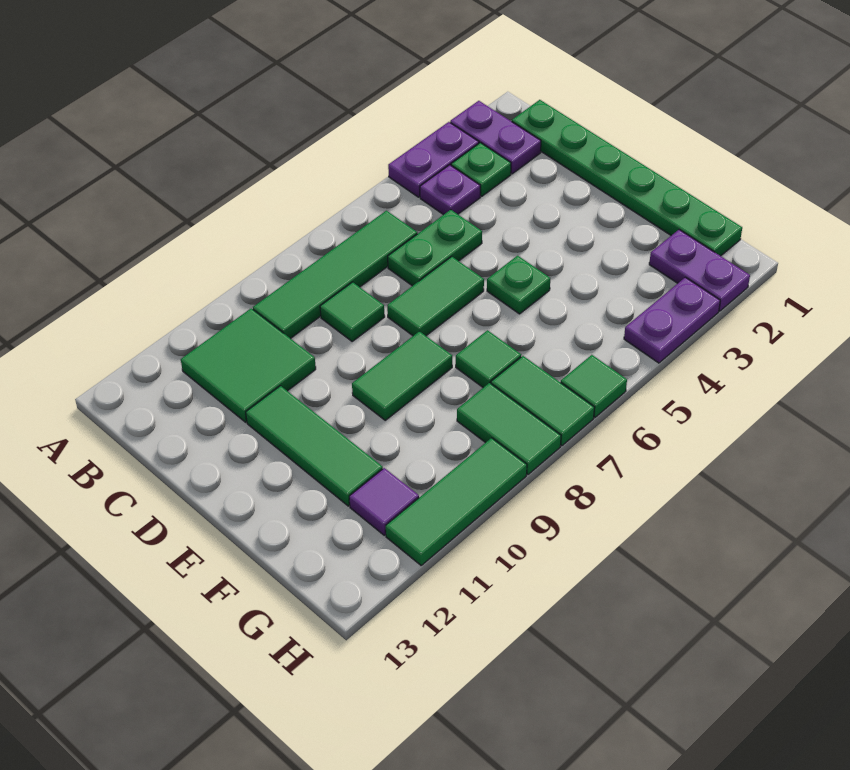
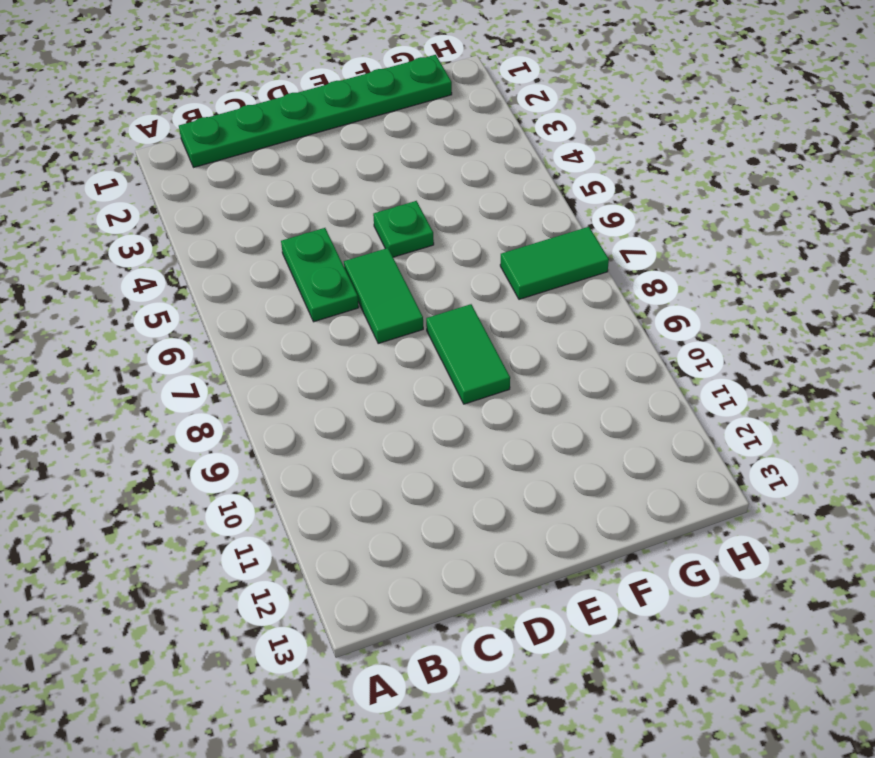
none -> purple plate A2:B2 level 1
none -> purple plate A3:A4 level 1
none -> green plate B3 level 1

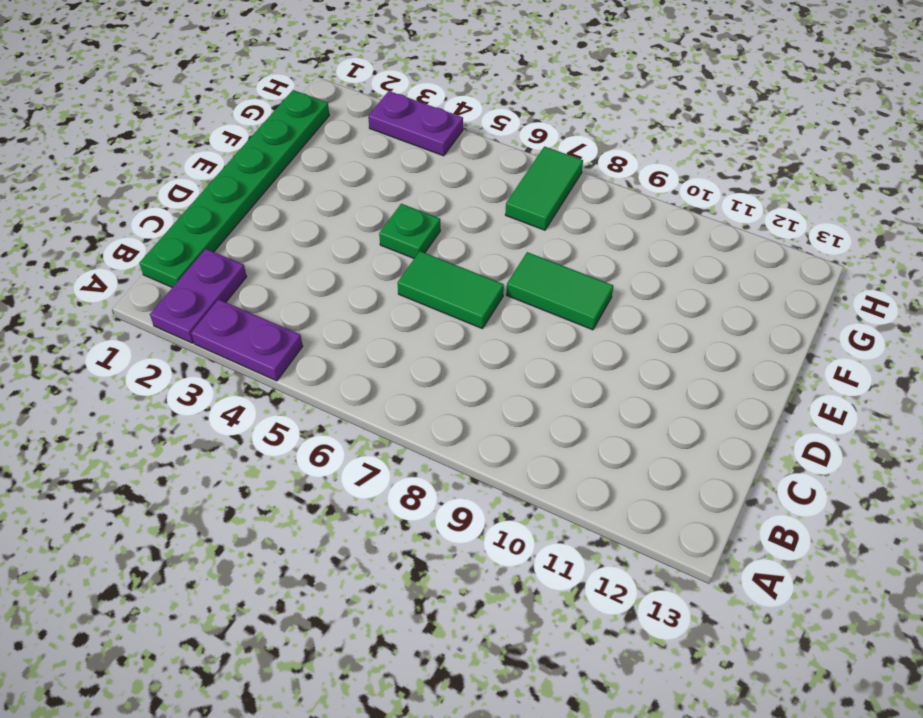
none -> green plate B3 level 1
none -> purple plate B4 level 1
none -> green tile B6:B9 level 1

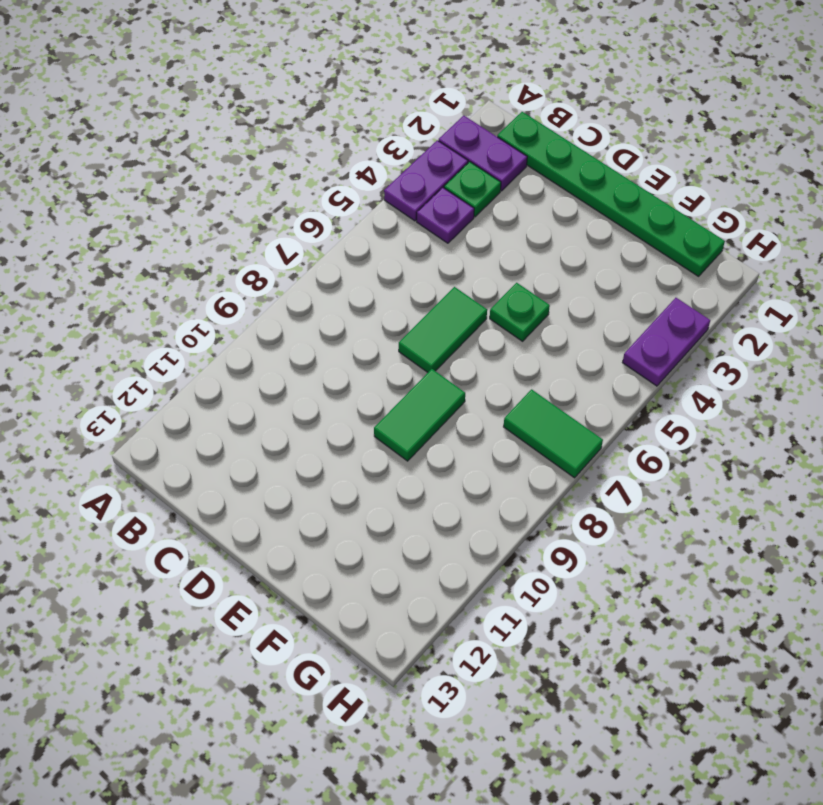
none -> green tile B6:B9 level 1
none -> green tile B10:C11 level 1
none -> green plate C5:C6 level 1

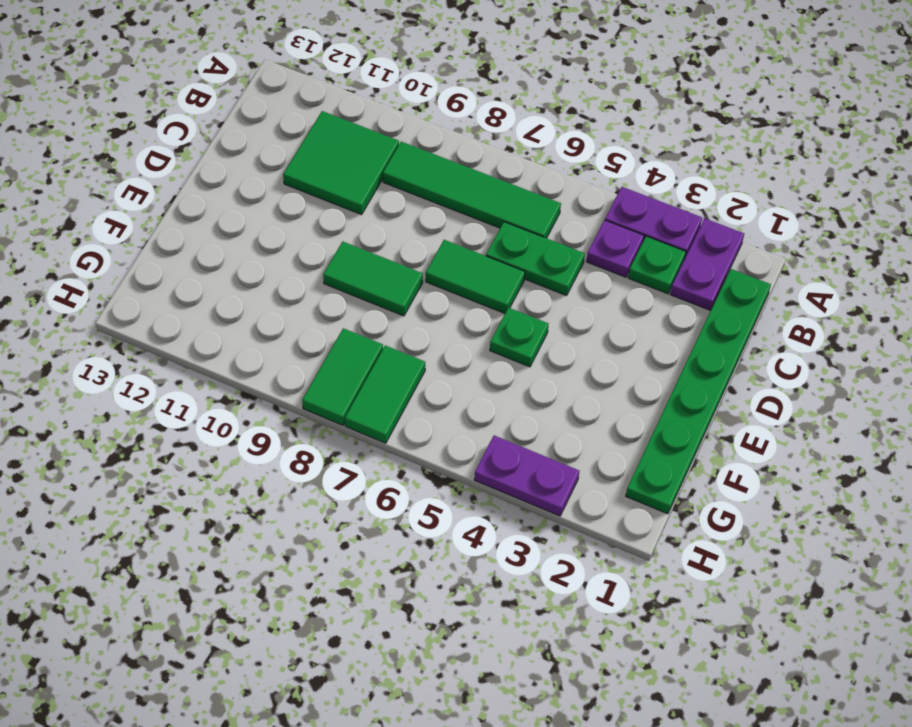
none -> green tile C8 level 1
none -> green tile D11:F11 level 1
none -> green tile F7 level 1

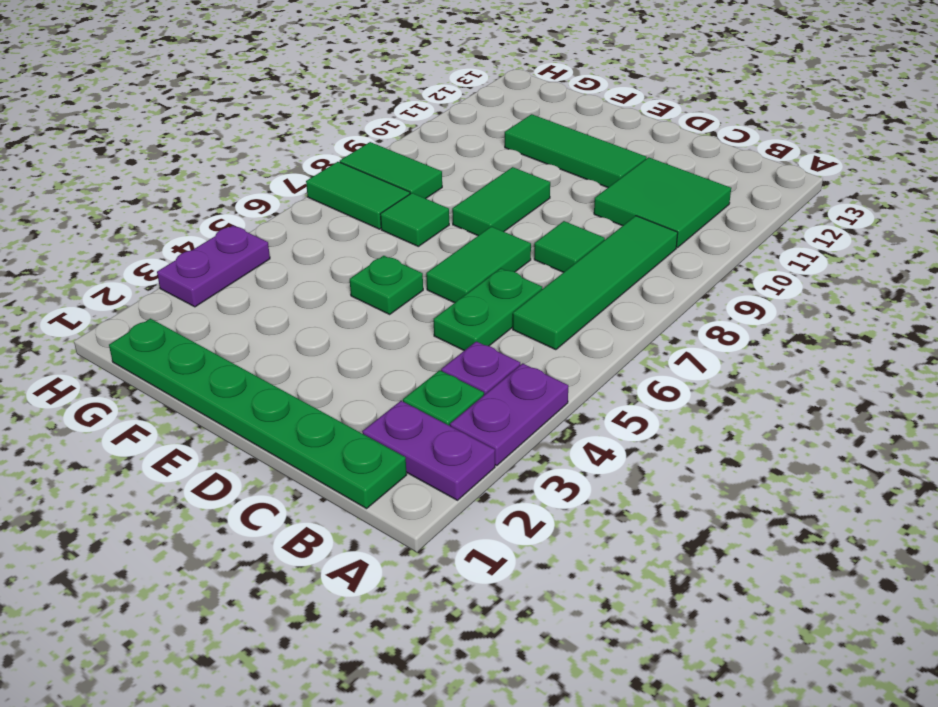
none -> purple plate G2:H2 level 1
none -> purple tile G11 level 1
none -> green tile H6 level 1

